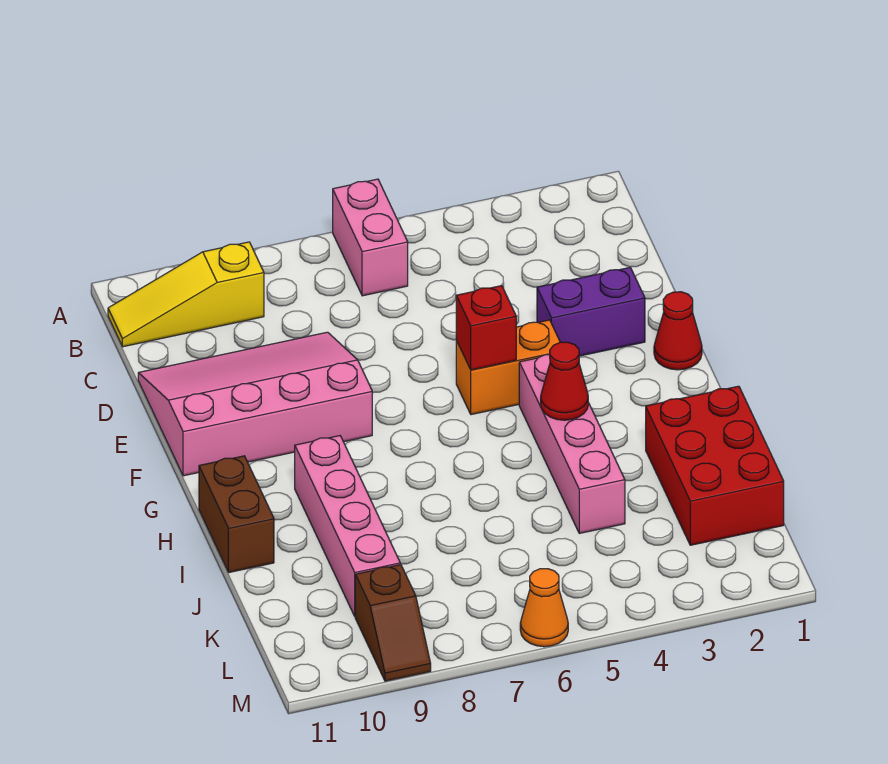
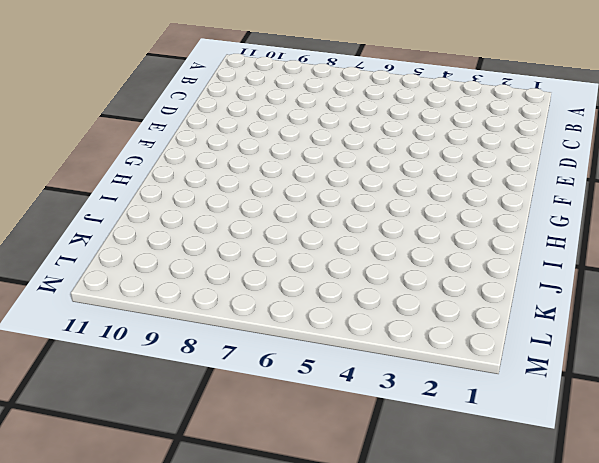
none -> pink brick A6:B6 level 1
none -> yellow slope B9:B11 level 1 top 9
none -> pink slope D8:F11 level 1 top F

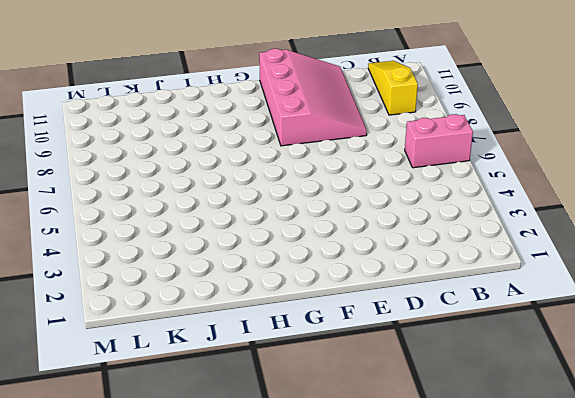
none -> purple brick E2:E3 level 1
none -> red cone F1 level 1
none -> orange brick F4:F5 level 1

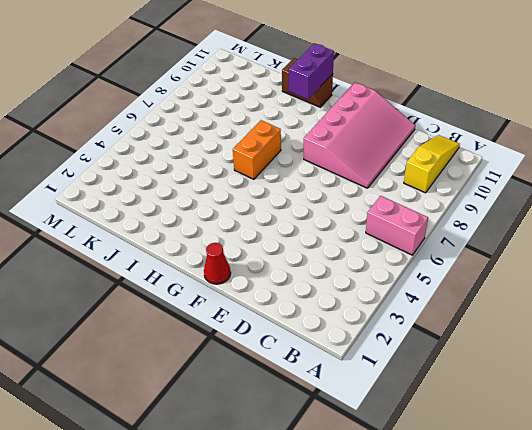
orange brick H6:H7 level 1 -> orange brick F4:F5 level 1
purple brick H10:H11 level 2 -> purple brick E2:E3 level 1
none -> pink brick G4:J4 level 1
none -> pink brick H9:K9 level 1
none -> red brick I1:K2 level 1

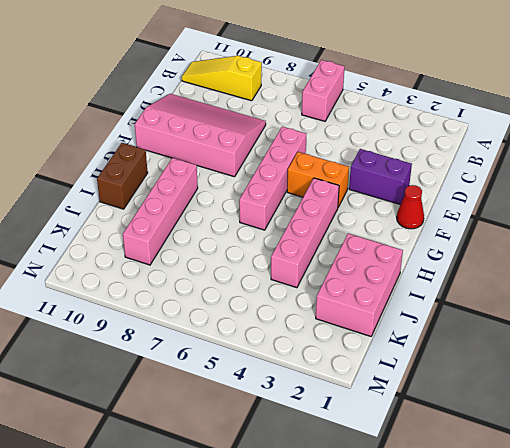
pink brick E6:H6 level 1 -> none
pink brick I1:K2 level 1 -> red brick I1:K2 level 1
none -> brown slope L9:M9 level 1 top L
none -> orange cone M6 level 1
none -> red brick F5 level 2

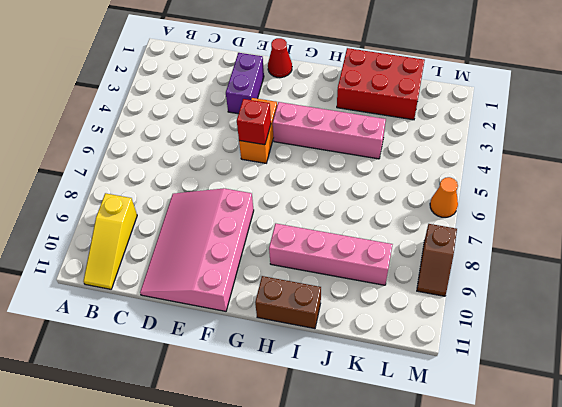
brown slope M8:M9 level 1 top 8 -> brown slope L9:M9 level 1 top L
none -> pink brick A6:B6 level 1
none -> red cone H4 level 2

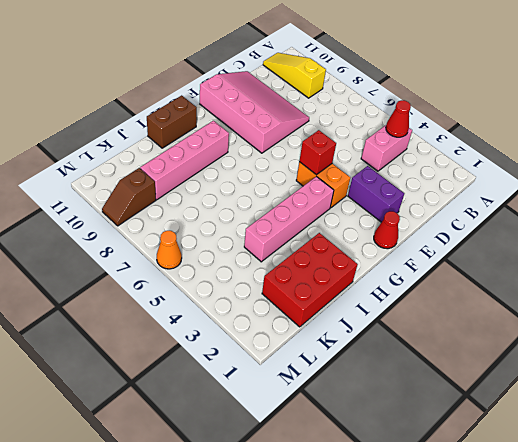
pink brick B4:C4 level 1 -> pink brick A6:B6 level 1
red cone B4 level 2 -> red cone H4 level 2

